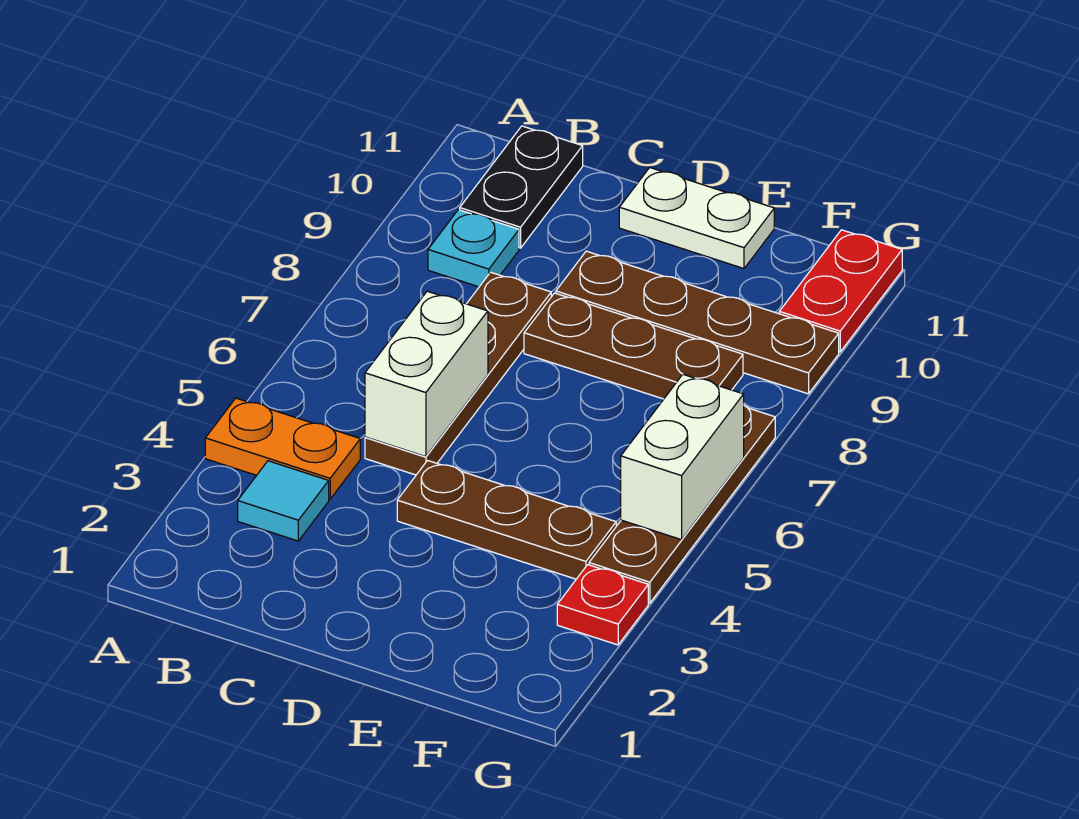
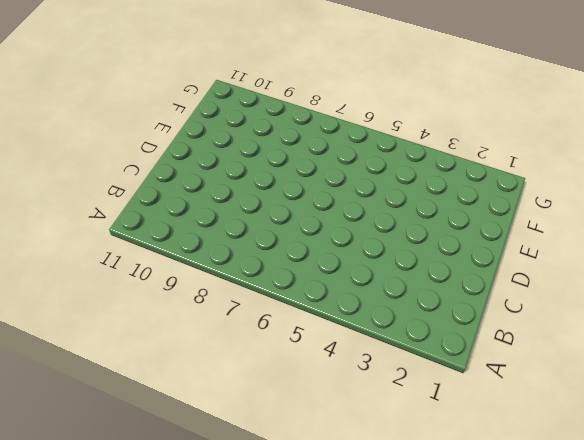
none -> orange plate A4:B4 level 1
none -> cyan tile B3 level 1
none -> cyan plate B9 level 1

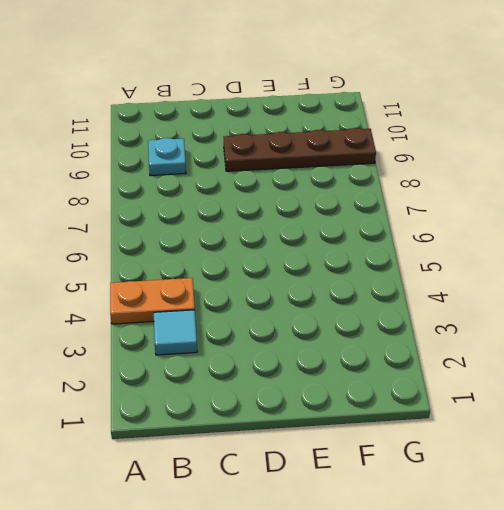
none -> black plate B10:B11 level 1
none -> brown plate C5:C8 level 1
none -> brown plate D4:F4 level 1

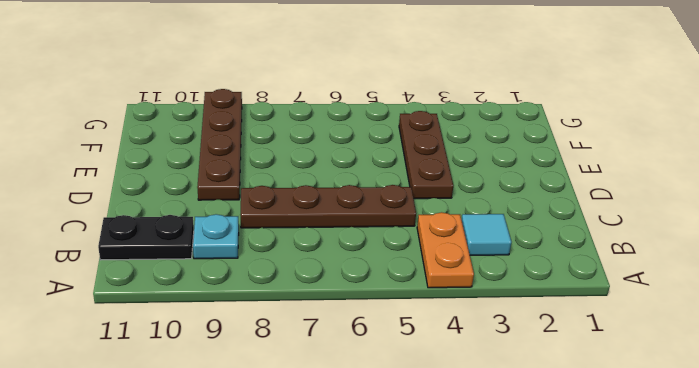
none -> brown plate D8:F8 level 1
none -> white plate D11:E11 level 1
none -> red plate G3 level 1

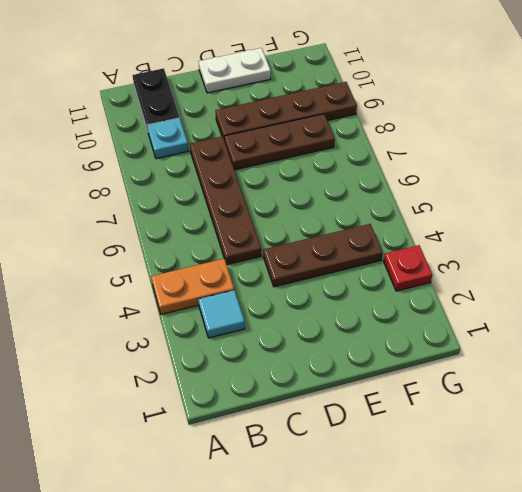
none -> brown plate G4:G7 level 1
none -> red plate G10:G11 level 1
none -> white brick C5:C6 level 2

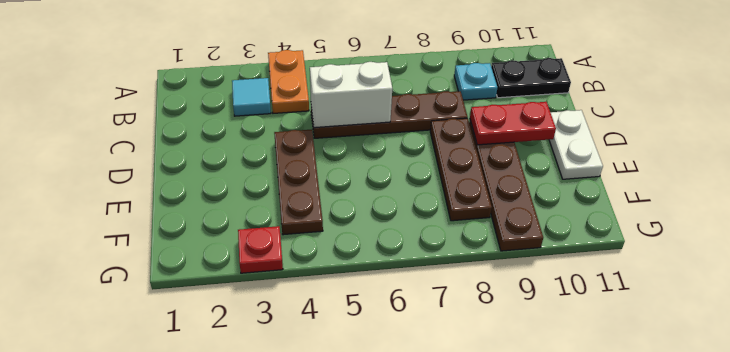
red plate D9:D10 level 2 -> red plate G10:G11 level 1
none -> brown plate G4:G7 level 1
none -> white brick G5:G6 level 2

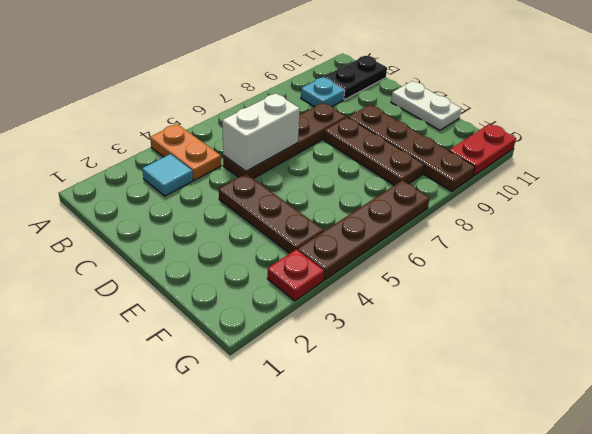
none -> white brick G5:G6 level 2

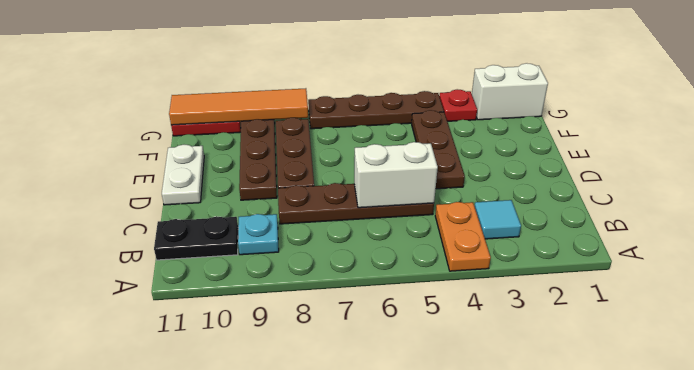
white brick G1:G2 level 1 -> white brick G5:G6 level 2
orange tile G8:G11 level 2 -> none

